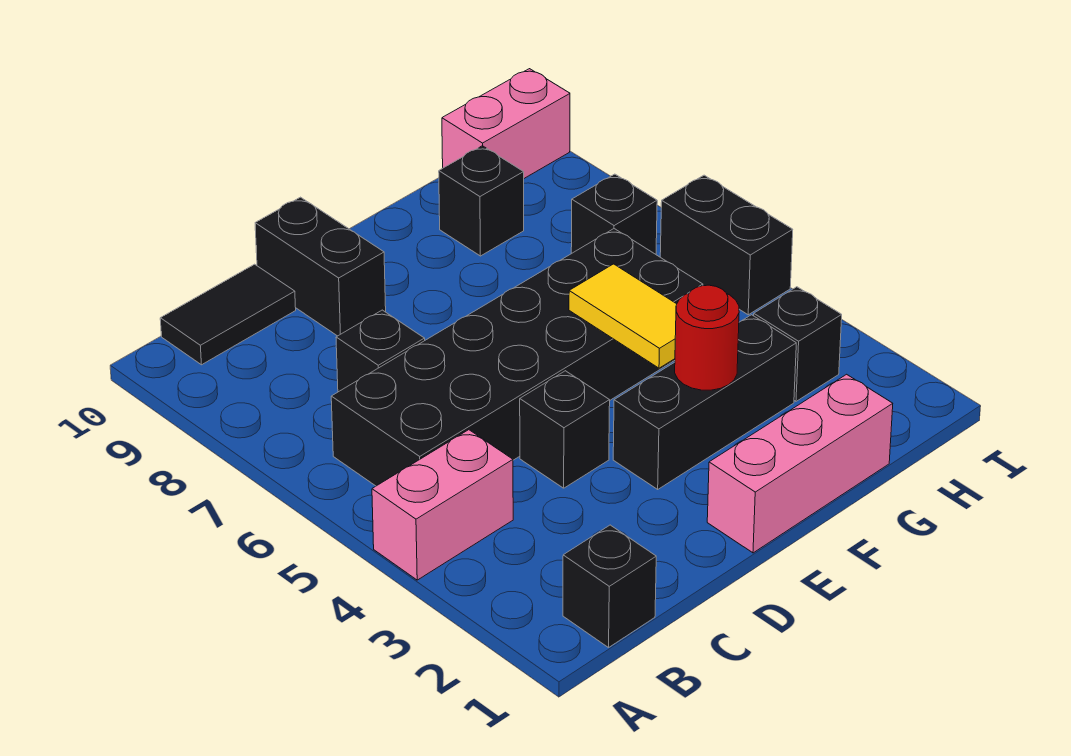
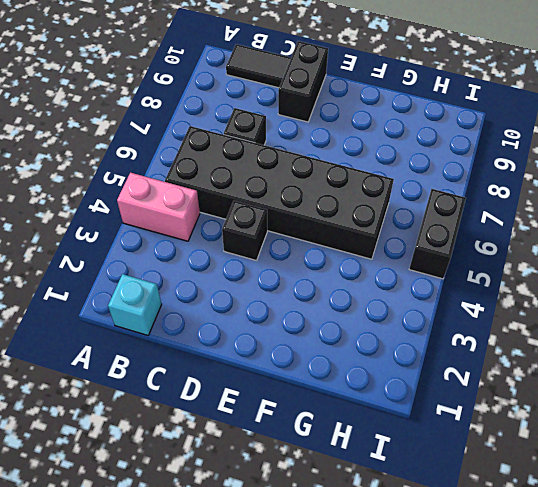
cyan brick B1 level 1 -> black brick B1 level 1
none -> pink brick E1:G1 level 1
none -> black brick E3:G3 level 1
none -> black brick G9 level 1

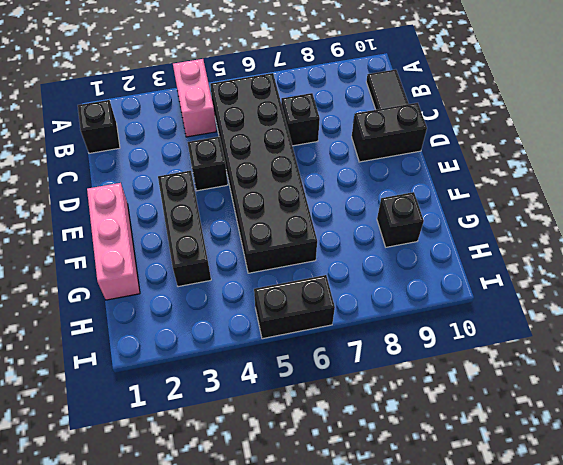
none -> black brick H3 level 1
none -> black brick H7 level 1
none -> pink brick H10:I10 level 1

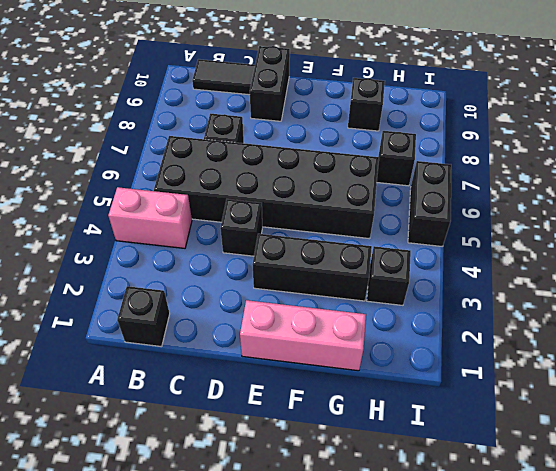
none -> pink brick H10:I10 level 1
none -> red round brick F3 level 2
none -> yellow tile F4:F5 level 2

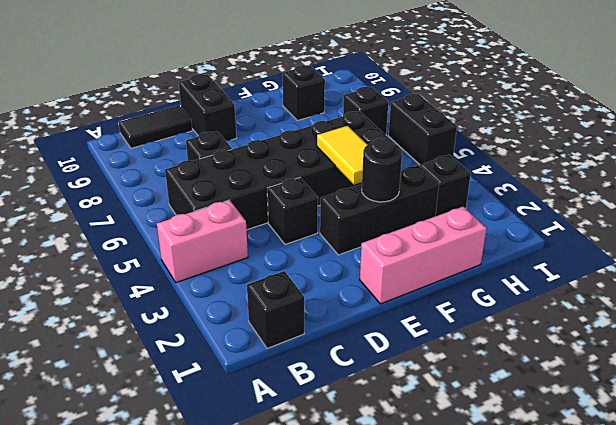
black round brick F3 level 2 -> red round brick F3 level 2
none -> pink brick H10:I10 level 1

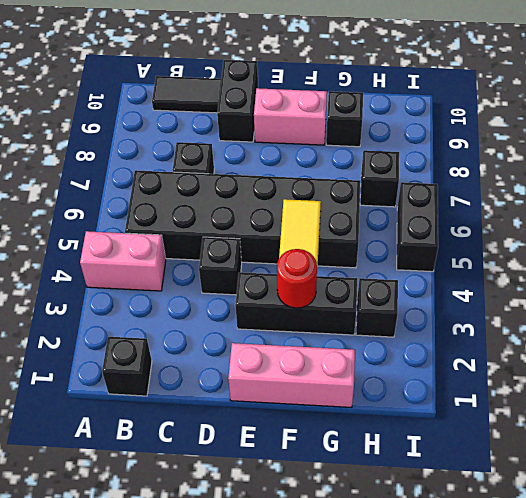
pink brick E9:F9 level 1 -> pink brick H10:I10 level 1

